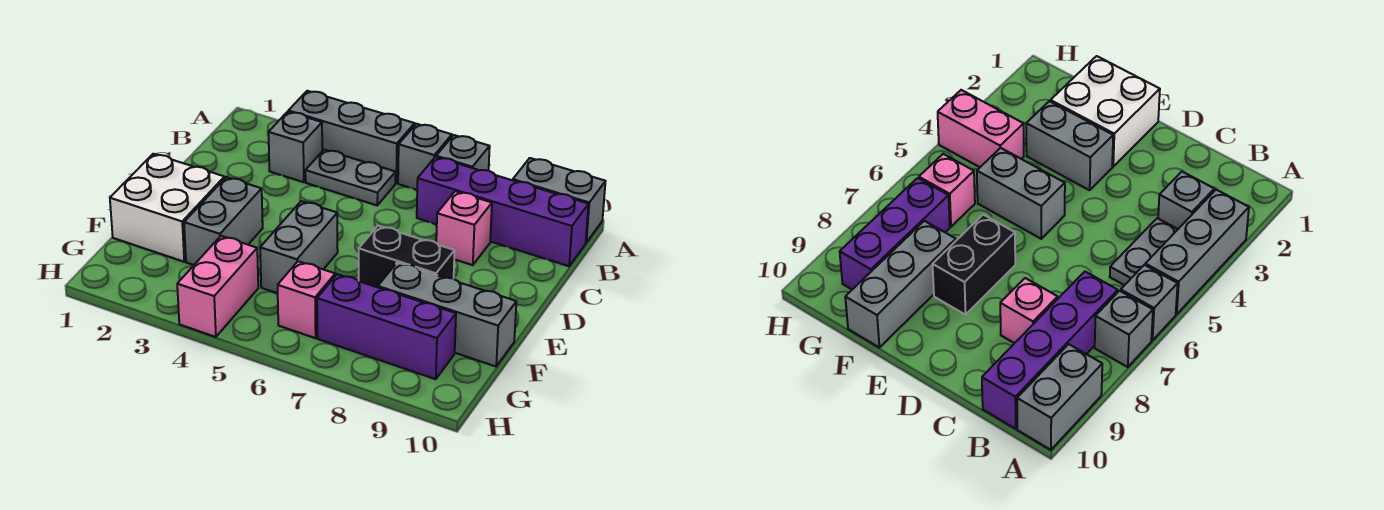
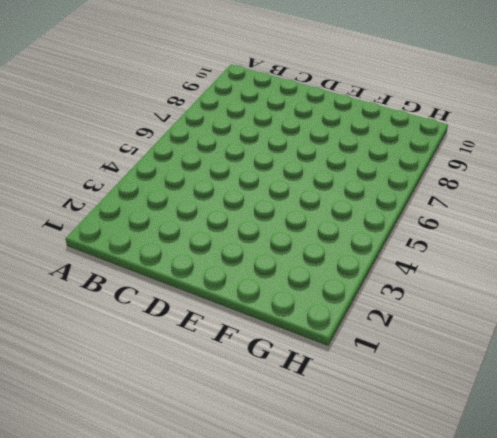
none -> grey brick A3:A5 level 1
none -> grey brick A6 level 1
none -> grey brick A7 level 1

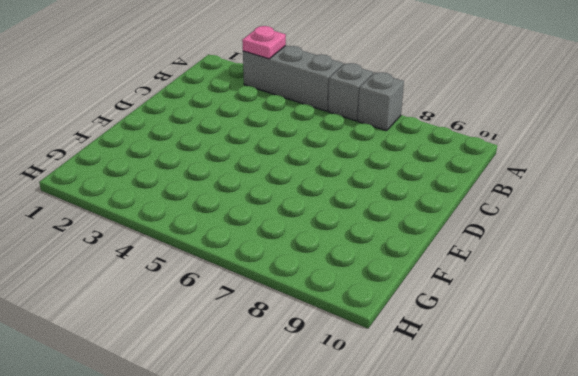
pink plate A3 level 2 -> none
none -> grey brick A9:A10 level 1
none -> grey brick B3 level 1
none -> grey plate B4:B5 level 1

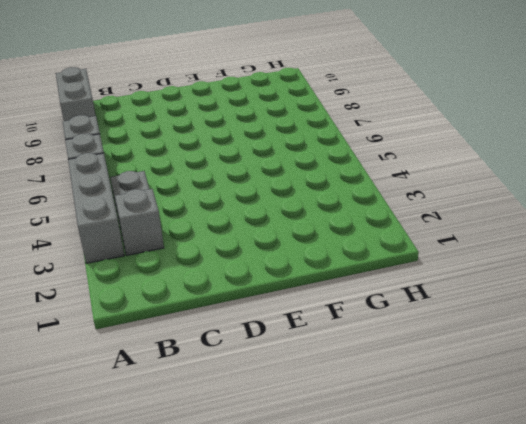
none -> purple brick B7:B10 level 1
none -> pink brick C8 level 1
none -> white brick E1:F2 level 1

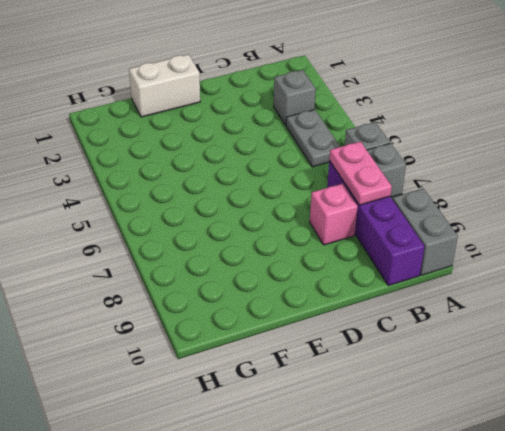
pink plate B7:B8 level 2 -> none
white brick E1:F1 level 1 -> white brick E1:F2 level 1
none -> grey brick A3:A5 level 1
none -> grey brick E3:F3 level 1
none -> grey brick E5:F5 level 1

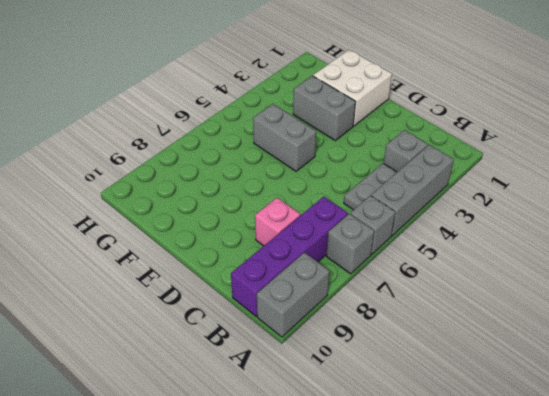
none -> black brick E7:E8 level 1
none -> grey brick F8:F10 level 1
none -> pink brick G4:H4 level 1

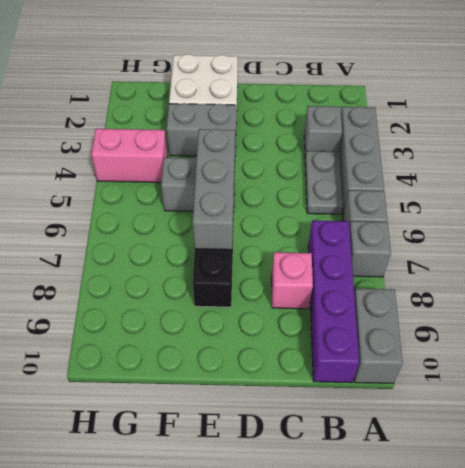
grey brick E5:E7 level 2 -> grey brick F8:F10 level 1
none -> pink brick G6 level 1
none -> purple brick G7:G9 level 1

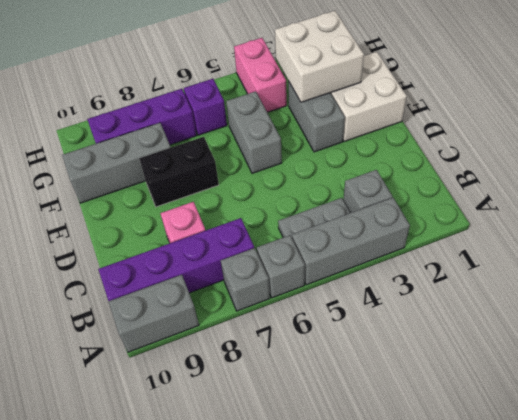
white brick F2:G3 level 2 -> none
purple brick G6 level 1 -> pink brick G6 level 1

